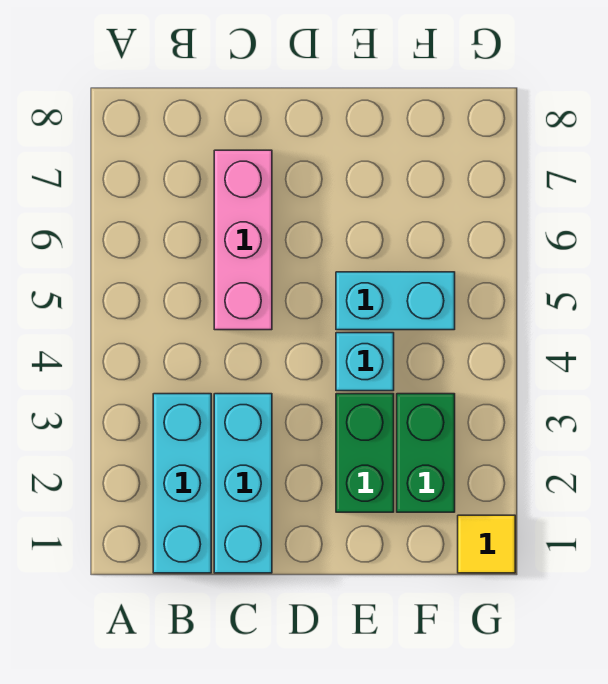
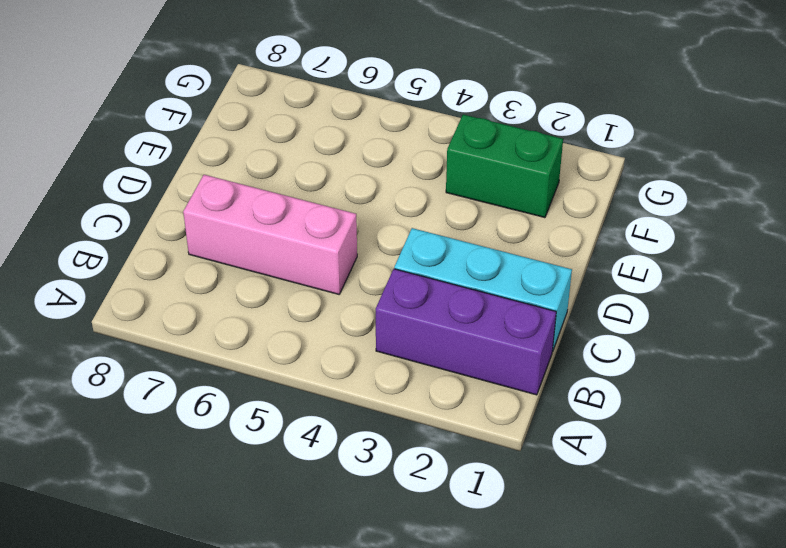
purple brick B1:B3 level 1 -> cyan brick B1:B3 level 1
none -> green brick E2:E3 level 1
none -> cyan brick E4 level 1

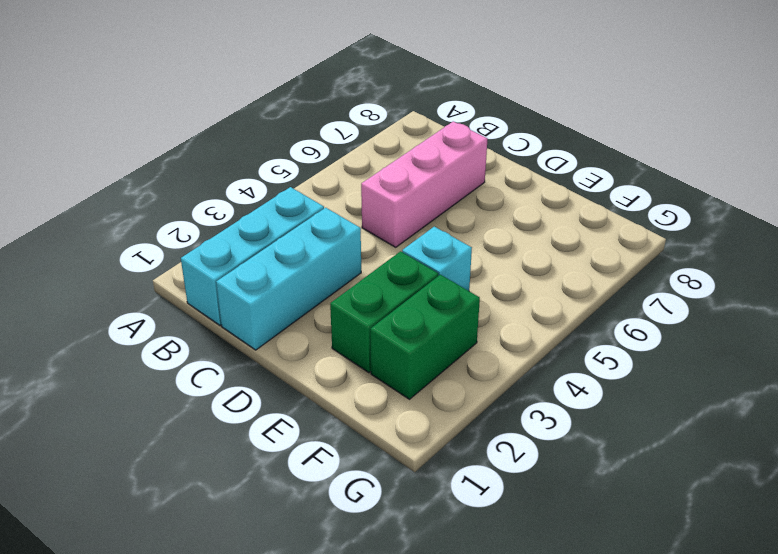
none -> cyan brick E5:F5 level 1
none -> yellow tile G1 level 1

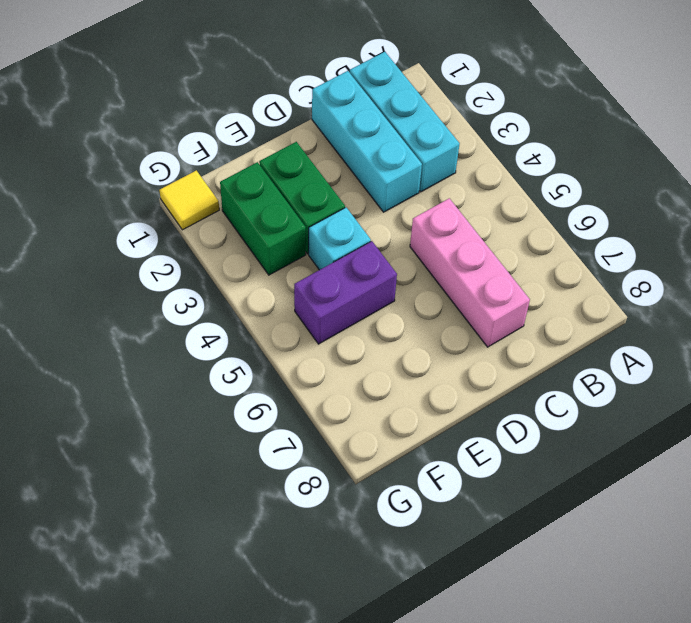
purple brick E5:F5 level 1 -> cyan brick E5:F5 level 1

